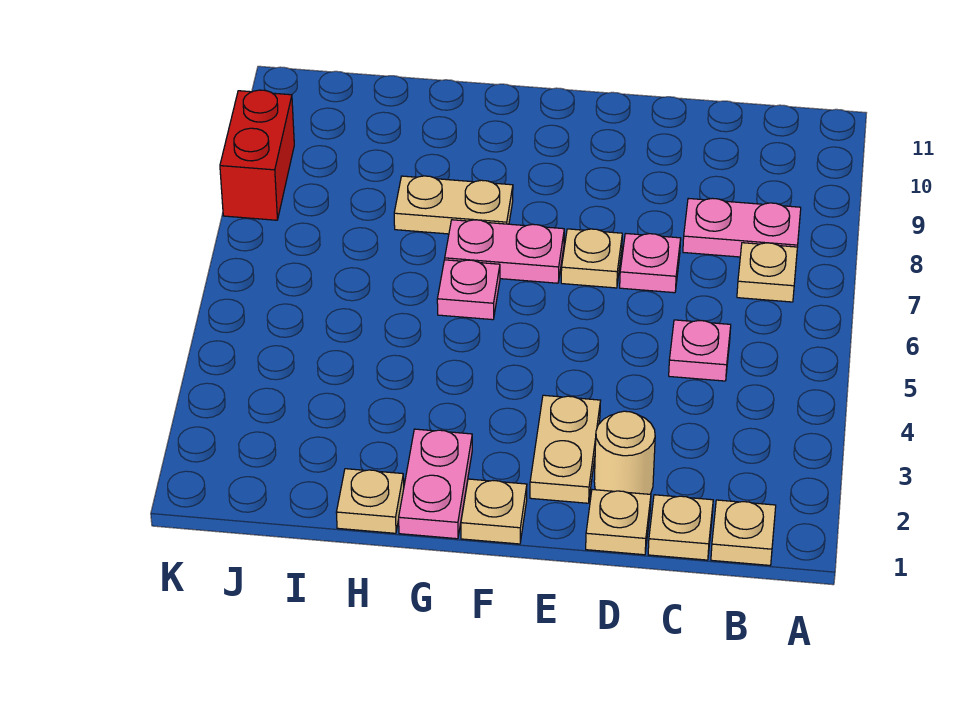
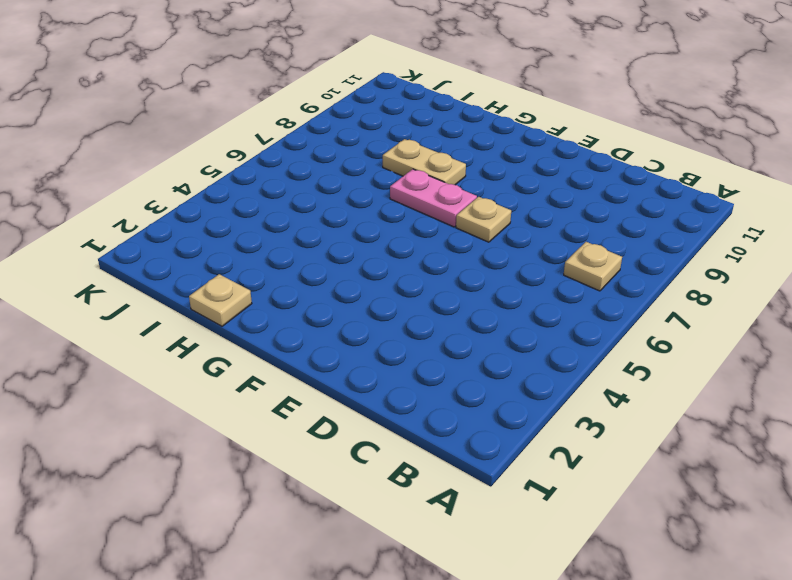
none -> tan plate B1 level 1
none -> pink plate B8:C8 level 1
none -> tan plate C1 level 1

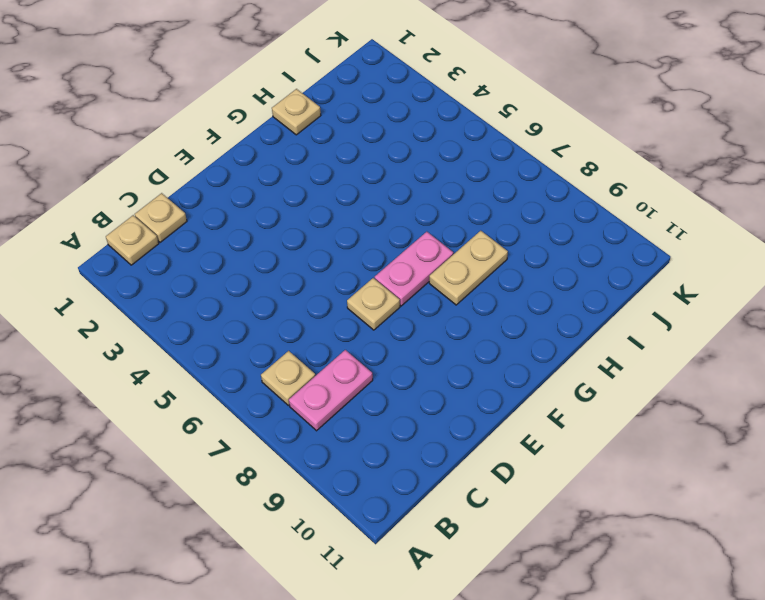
none -> pink plate C5 level 1
none -> tan plate D1 level 1
none -> tan round brick D2 level 1

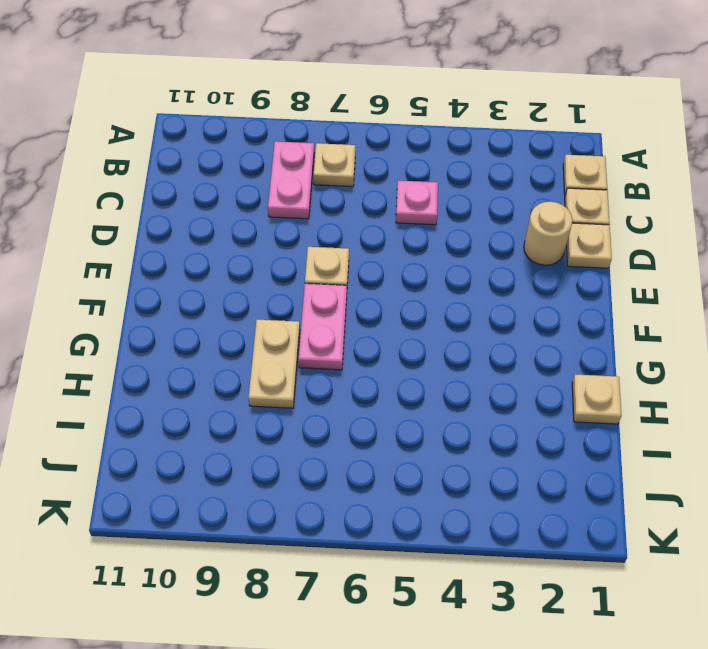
none -> pink plate D7 level 1
none -> tan plate E2:E3 level 1
none -> tan plate F1 level 1

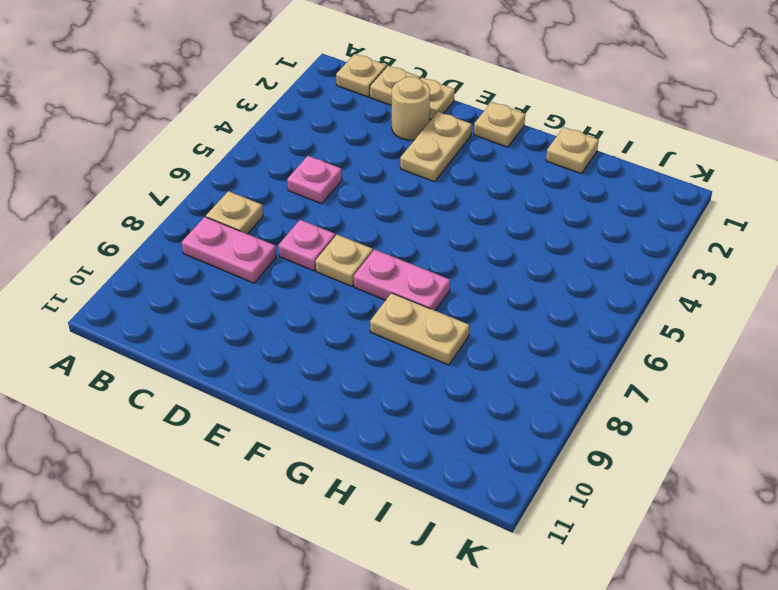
none -> pink plate G1:G2 level 1
none -> pink plate G6 level 1
none -> red brick K8:K9 level 1

